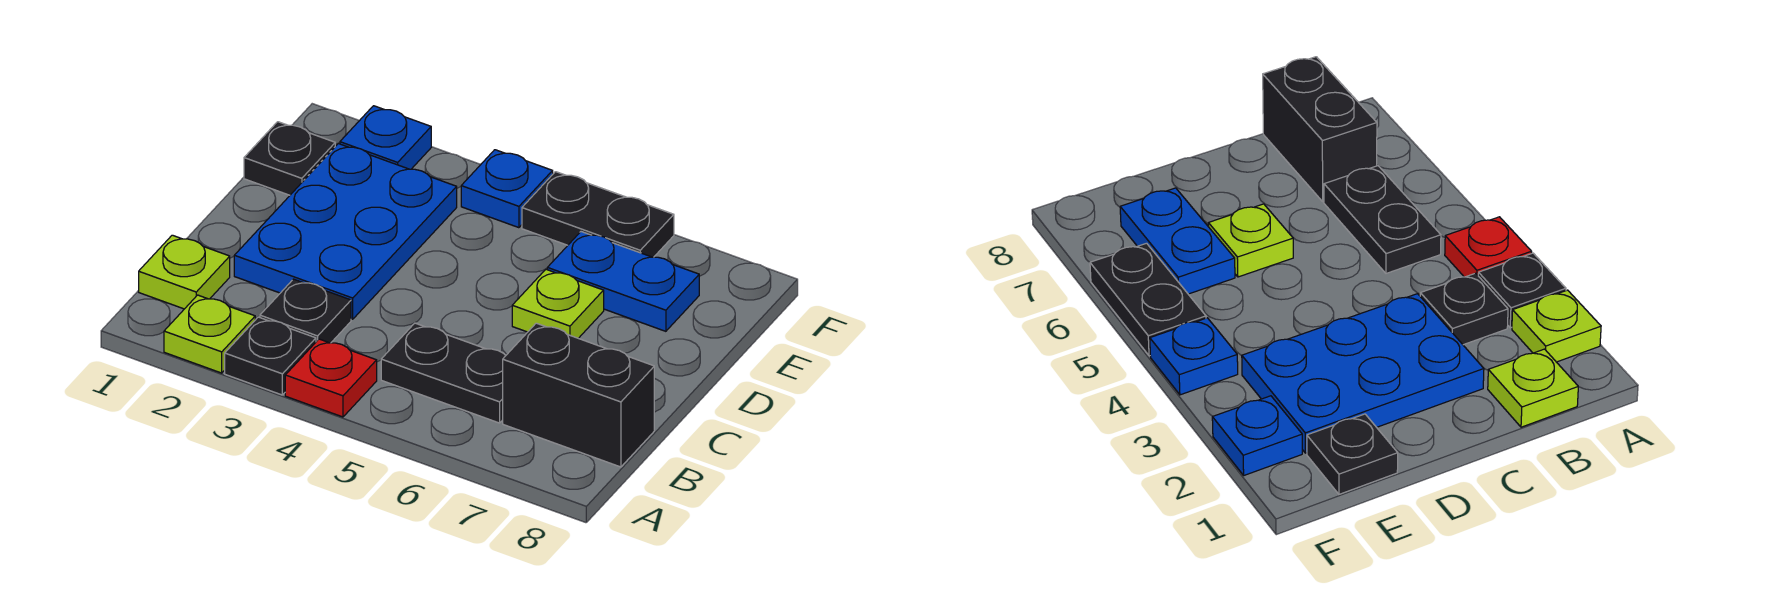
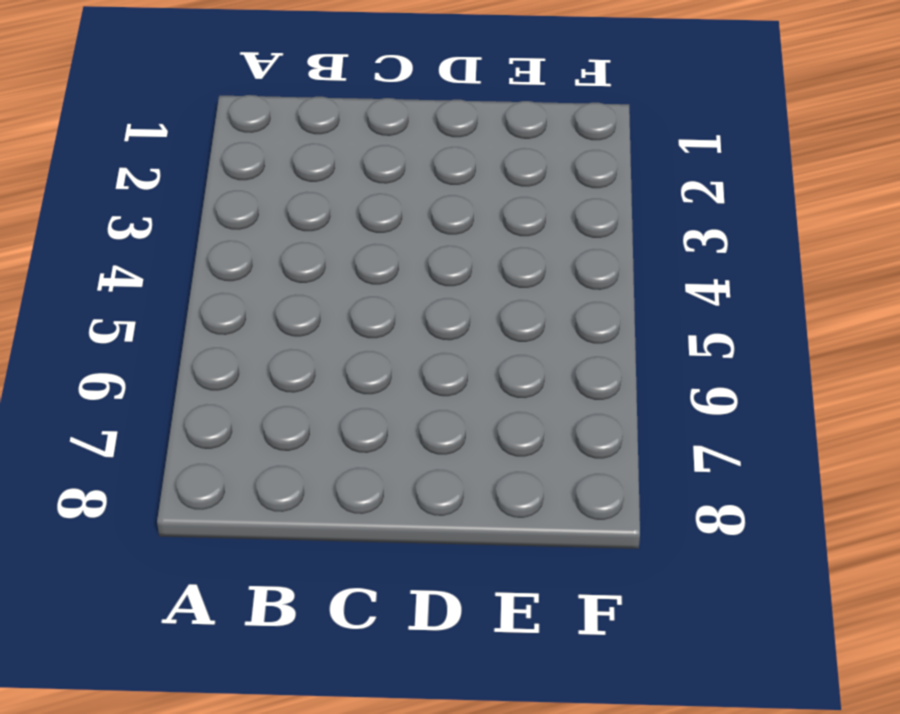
none -> lime plate A2 level 1
none -> black plate A3 level 1
none -> red plate A4 level 1

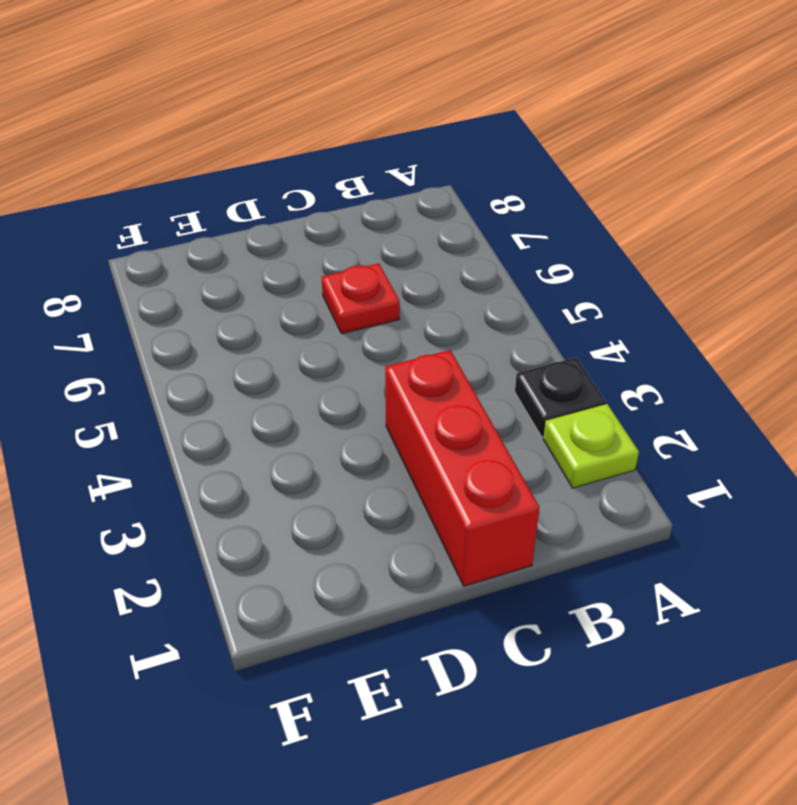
red brick C1:C3 level 1 -> blue plate C2:E3 level 1
red plate C6 level 1 -> red plate A4 level 1
none -> lime plate B1 level 1
none -> black plate B3 level 1
none -> black plate B5:B6 level 1

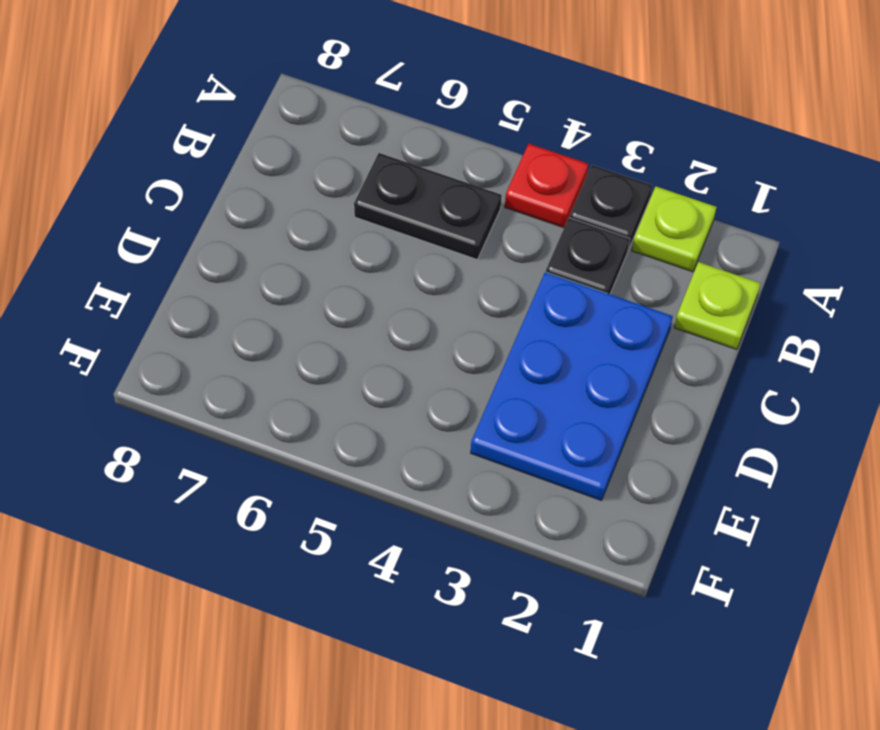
none -> black brick B7:B8 level 1
none -> lime plate D6 level 1
none -> black plate E1 level 1

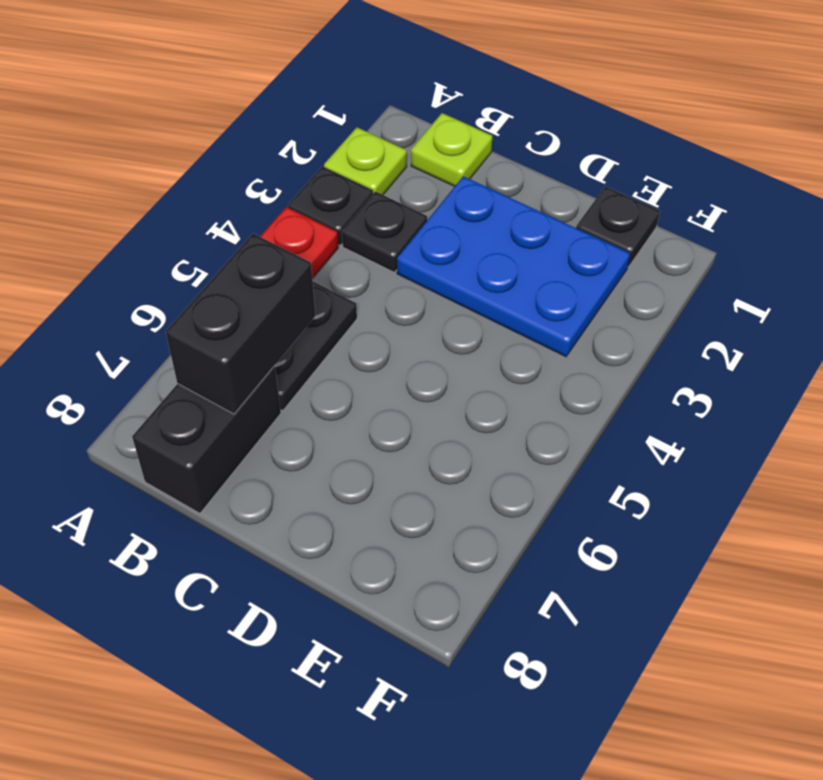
black brick B6:B7 level 2 -> none
none -> lime plate D6 level 1
none -> blue plate E6:E7 level 1
none -> blue plate F2 level 1

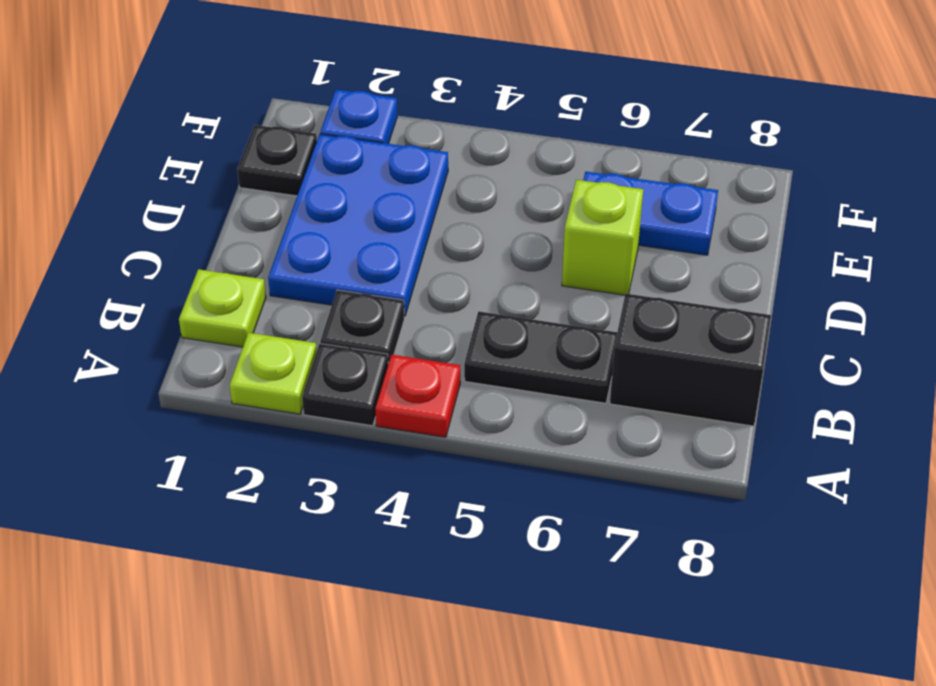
lime brick D6 level 1 -> lime plate D6 level 1
none -> blue plate F4 level 1
none -> black plate F5:F6 level 1

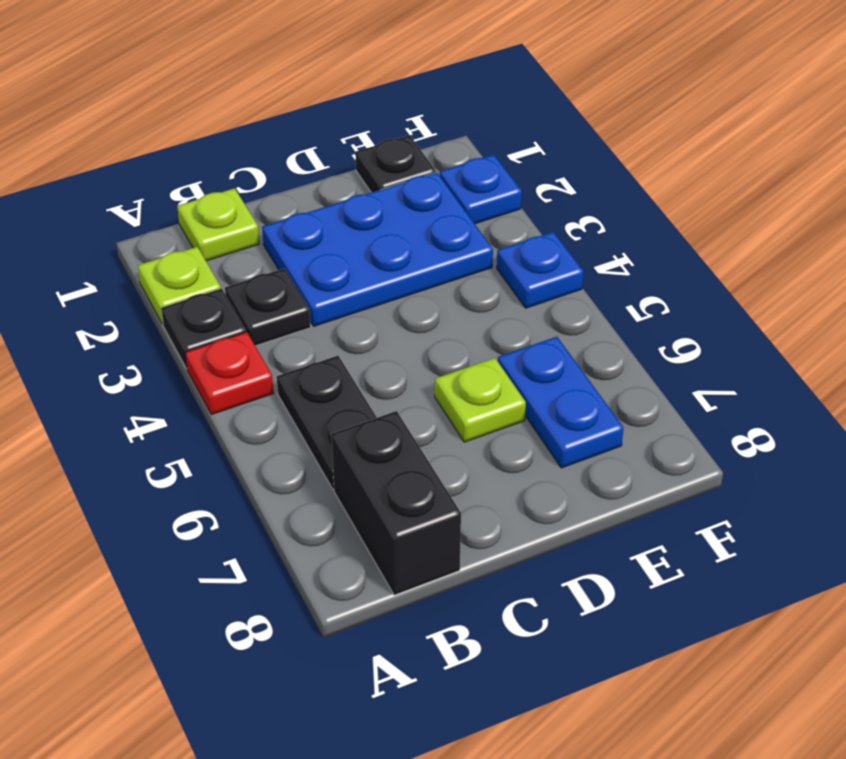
none -> black plate F5:F6 level 1

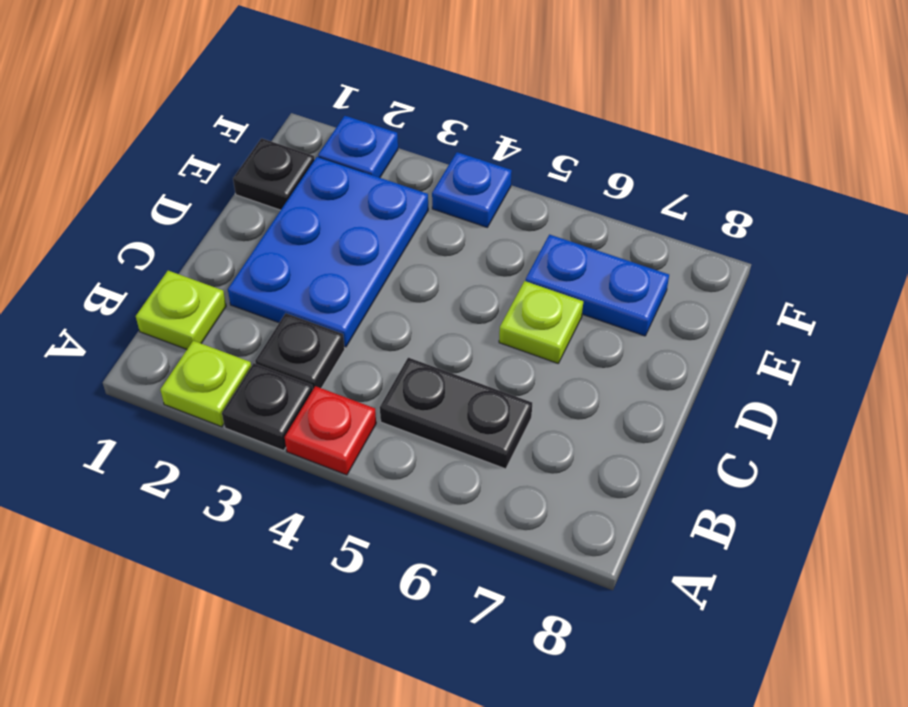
none -> black brick B7:B8 level 1
none -> black plate F5:F6 level 1

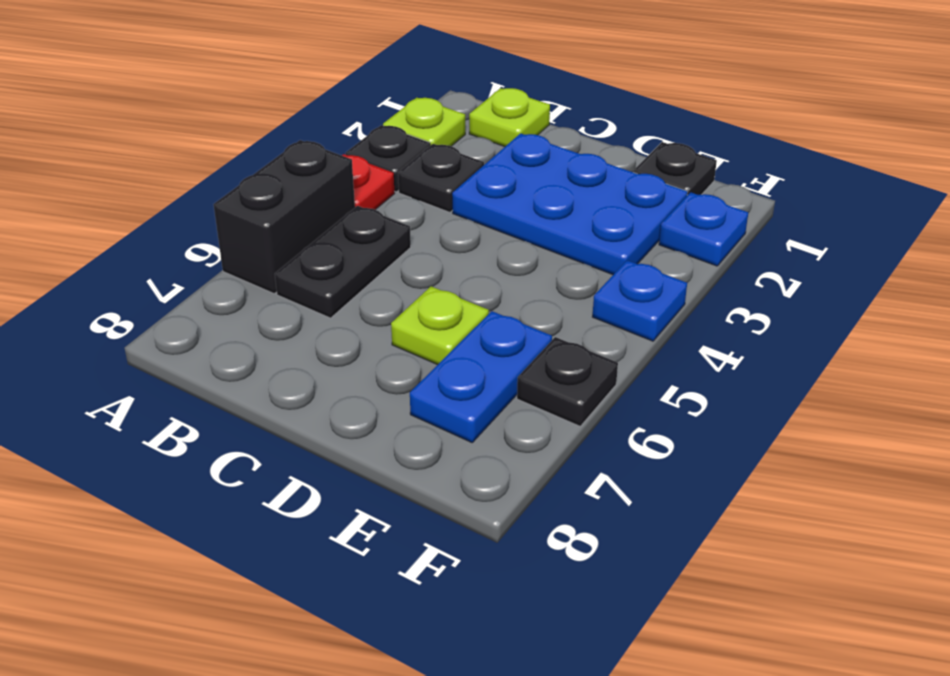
black brick A5:A6 level 1 -> black brick B7:B8 level 1
black plate F6 level 1 -> black plate F5:F6 level 1

